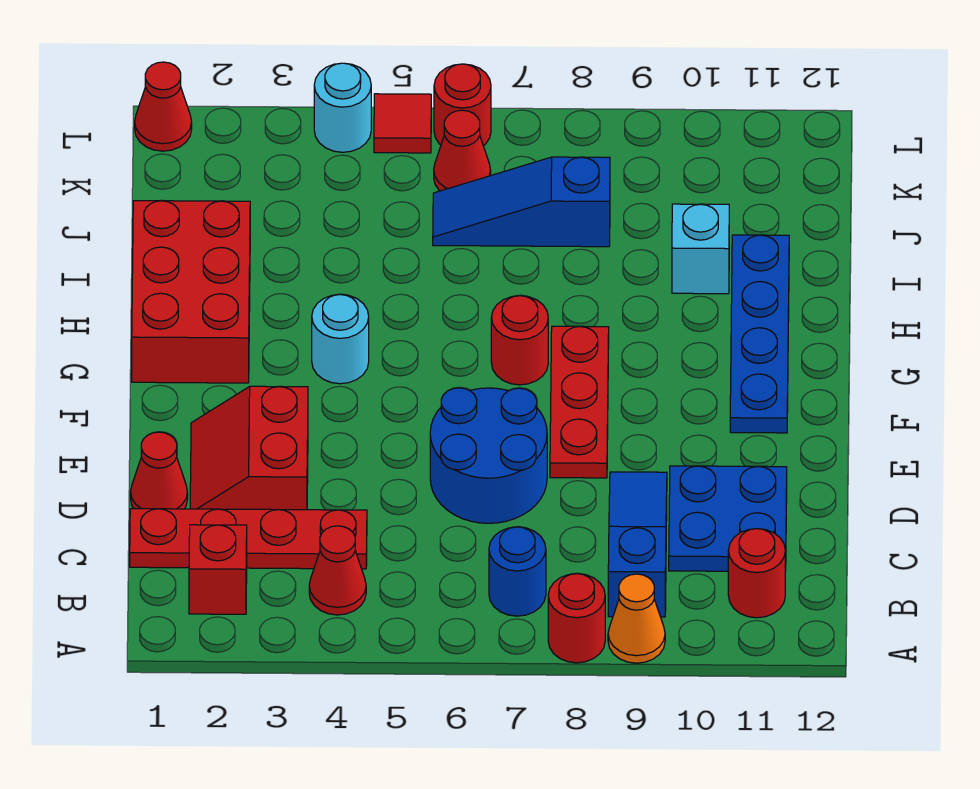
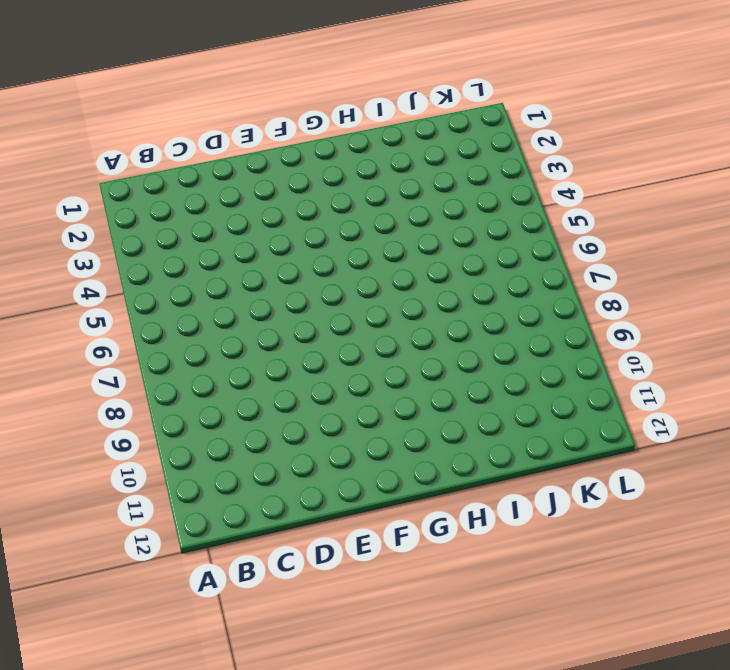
none -> red round brick A8 level 1
none -> orange cone A9 level 1
none -> red brick B2 level 1

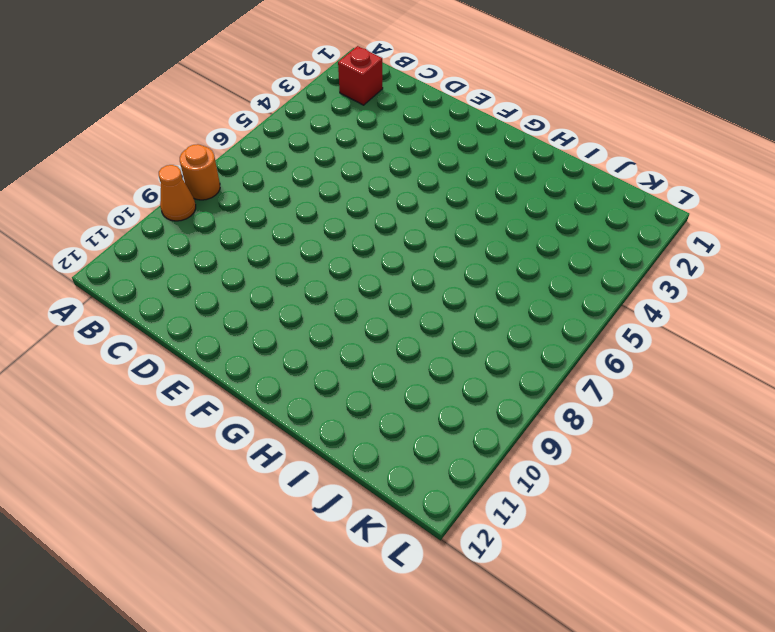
orange round brick A8 level 1 -> red round brick A8 level 1
none -> red cone B4 level 1
none -> blue round brick B7 level 1
none -> blue slope B9:D9 level 1 top B

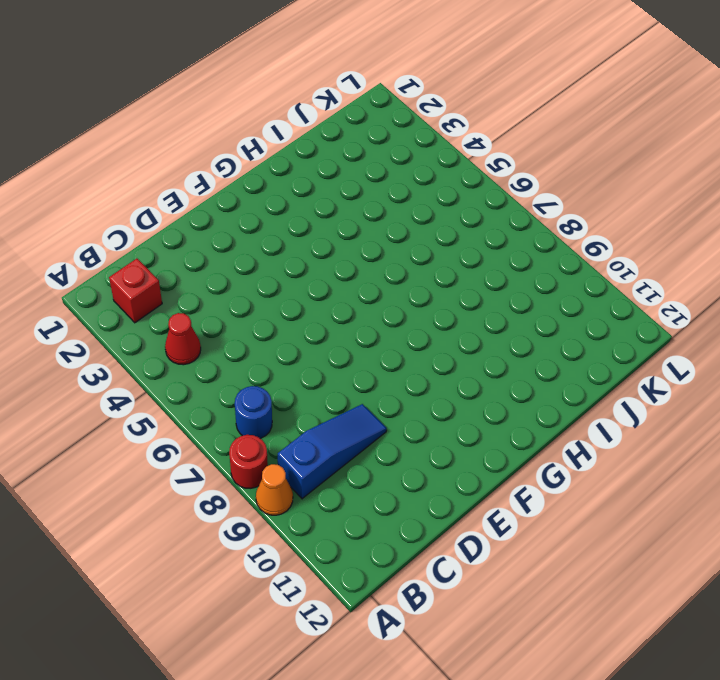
none -> red round brick B11 level 1
none -> red plate C1:C4 level 1
none -> blue plate C10:D11 level 1

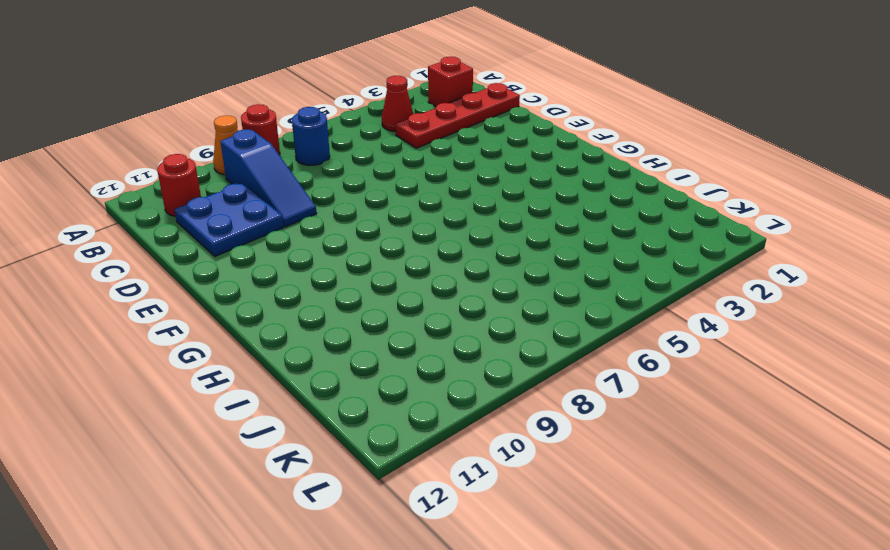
none -> red cone D1 level 1
none -> red slope D2:E3 level 1 top 3
none -> blue round brick D6:E7 level 1

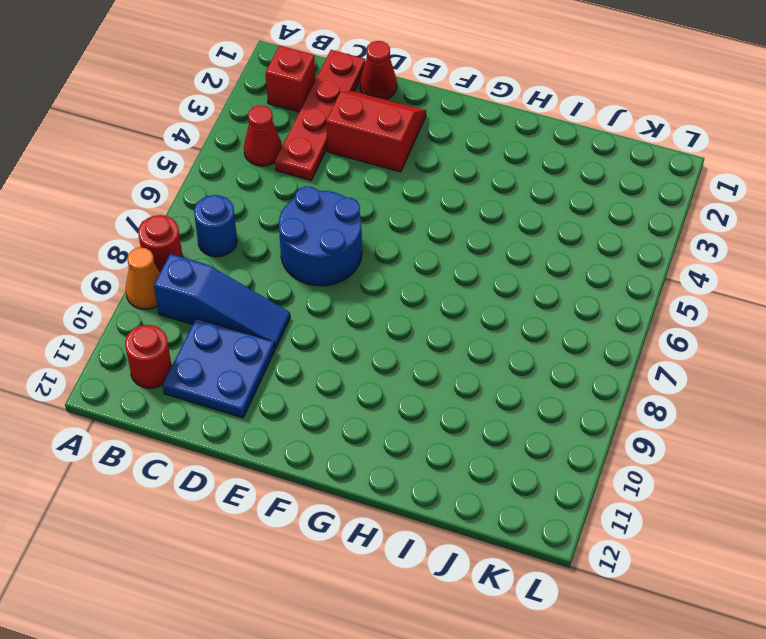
none -> red plate E8:G8 level 1
none -> blue plate F11:I11 level 1
none -> red brick G1:I2 level 1

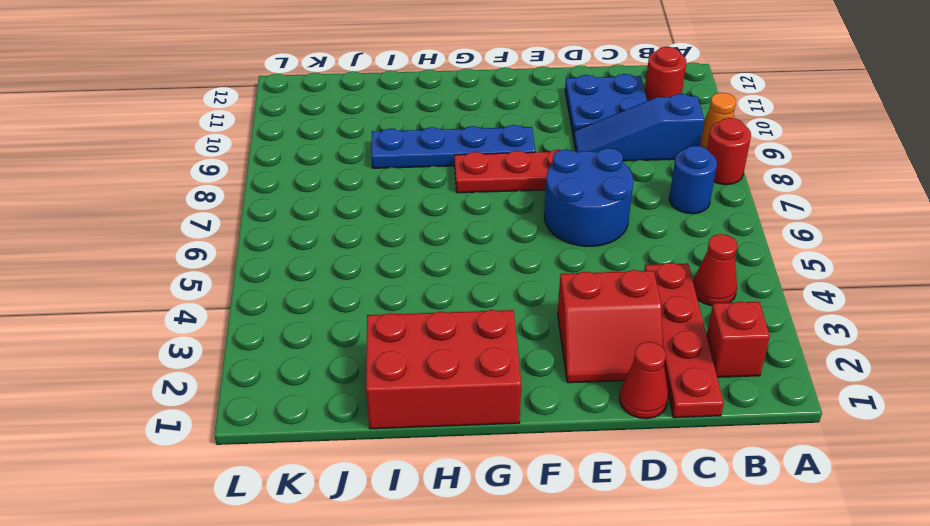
blue plate F9:I9 level 1 -> blue plate F11:I11 level 1
none -> cyan round brick G4 level 1
none -> red round brick G7 level 1
none -> cyan brick I10 level 1

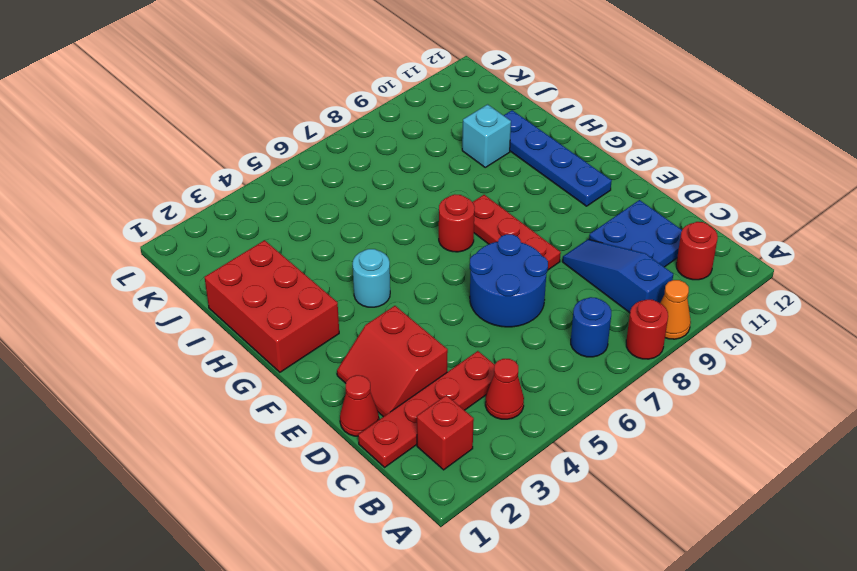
none -> blue slope J6:J8 level 1 top 8
none -> red cone K6 level 1
none -> red cone L1 level 1

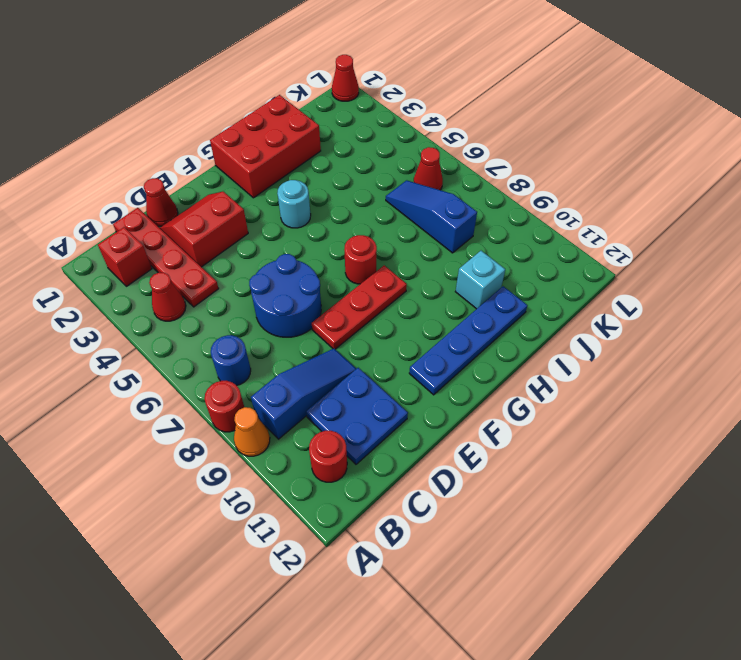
none -> cyan round brick L4 level 1
none -> red tile L5 level 1
none -> red round brick L6 level 1

